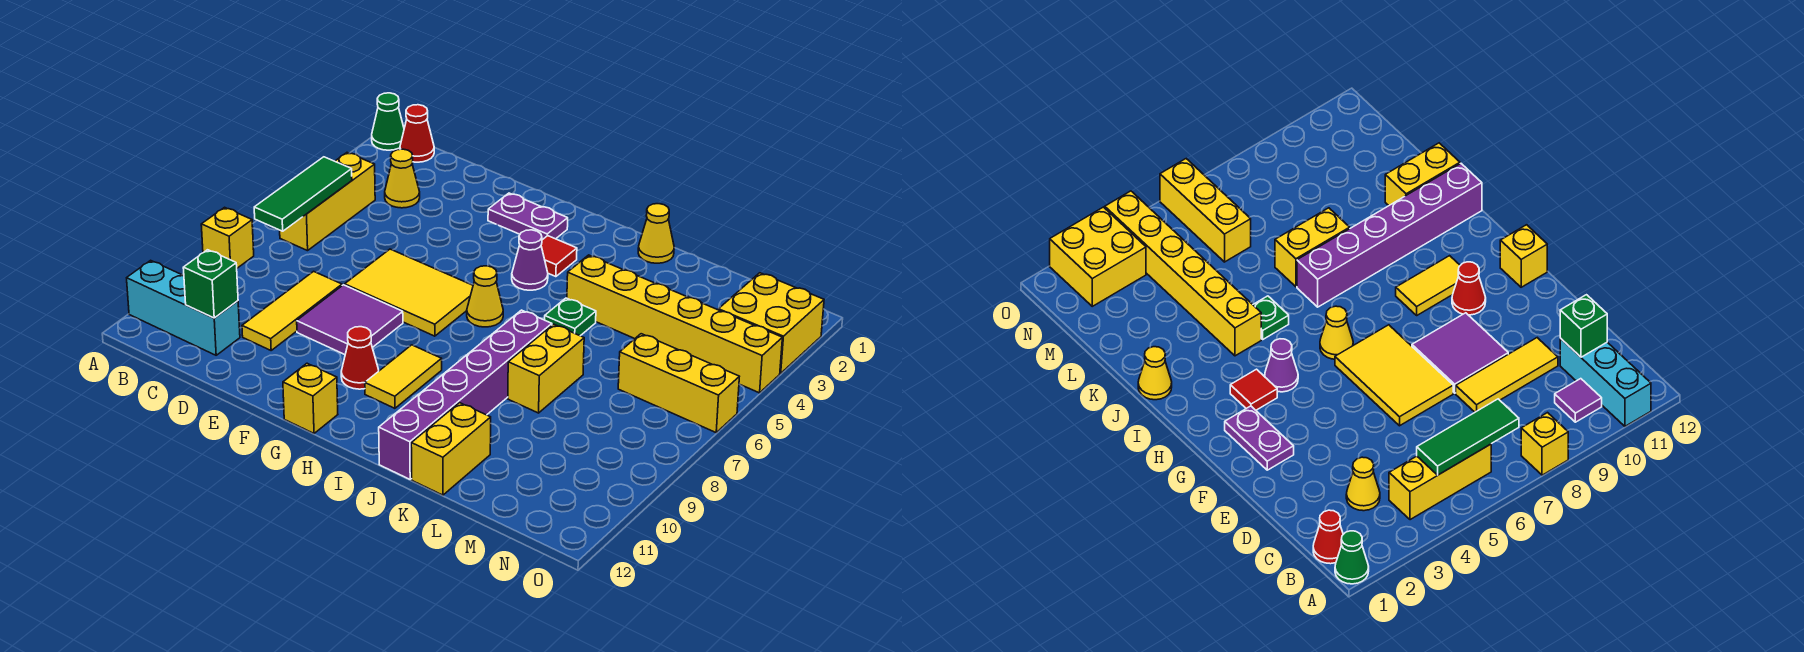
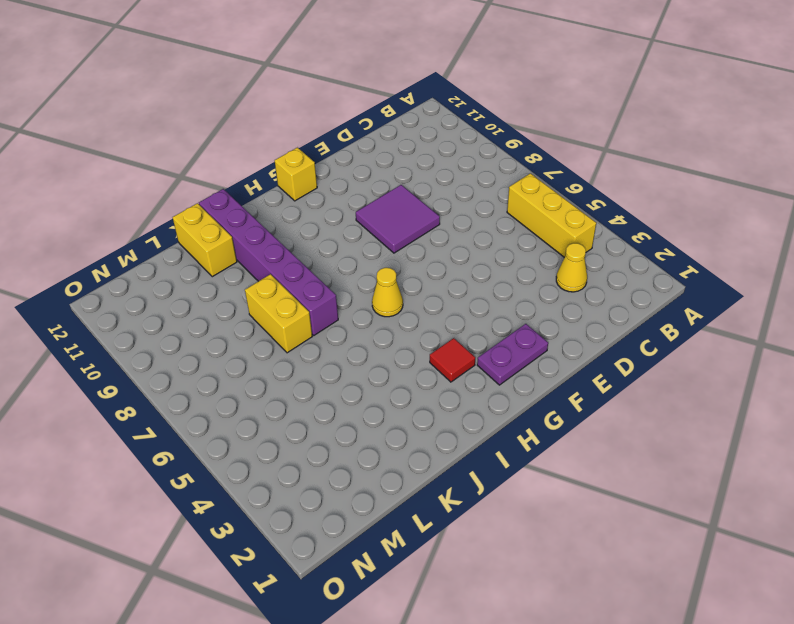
none -> green cone A1 level 1
none -> yellow brick A8 level 1
none -> cyan brick A11:C11 level 1

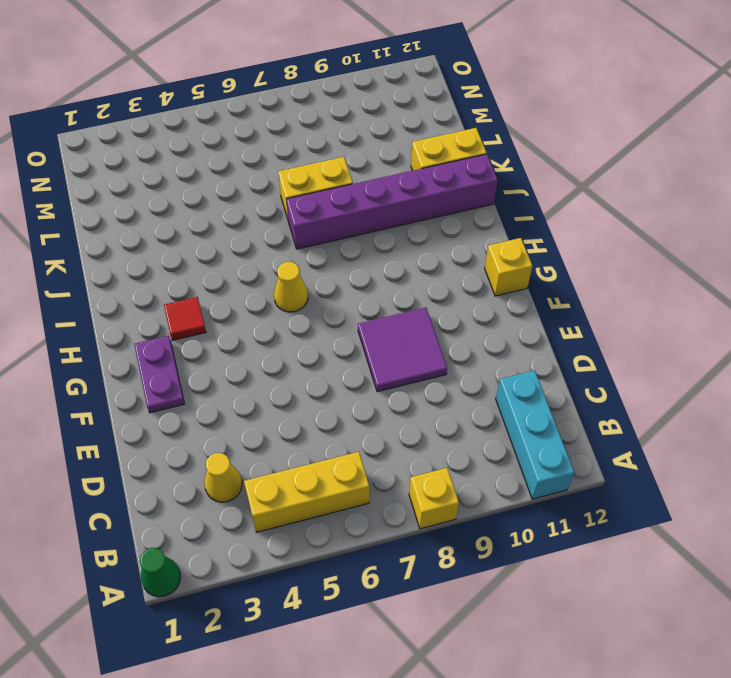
none -> red cone B1 level 1
none -> purple tile B10 level 1
none -> yellow tile D8:D10 level 1

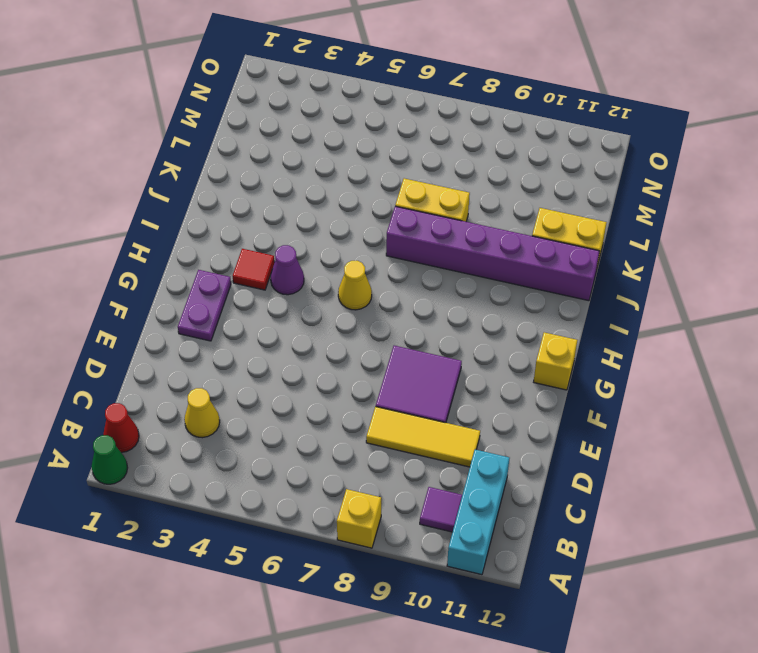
none -> yellow brick B4:B6 level 1
none -> yellow tile E6:G7 level 1
none -> red cone G10 level 1

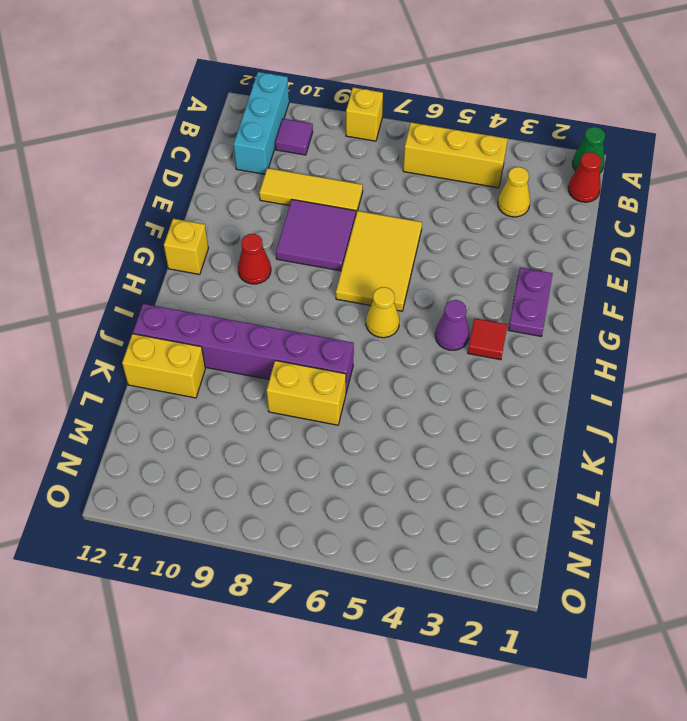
none -> yellow tile H9:H10 level 1
none -> yellow cone J1 level 1
none -> yellow brick J4:O4 level 1

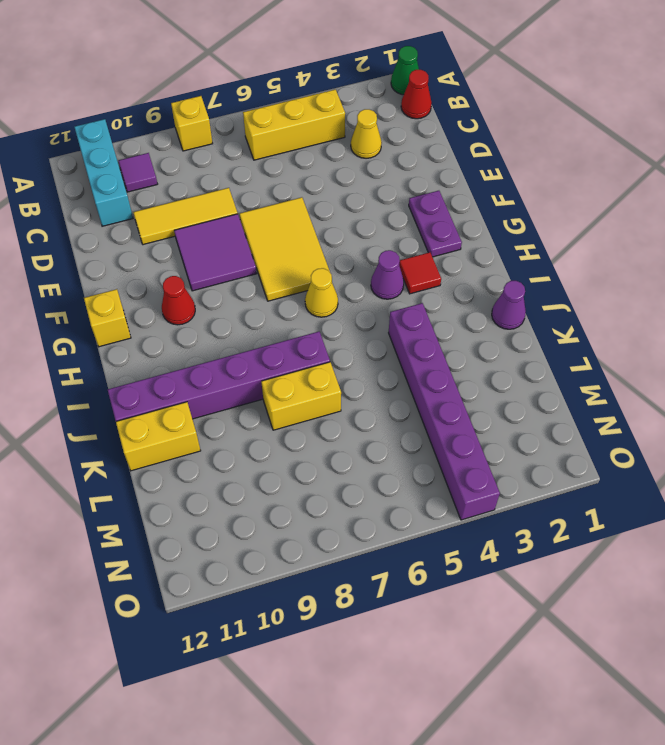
purple cone J1 level 1 -> yellow cone J1 level 1
purple brick J4:O4 level 1 -> yellow brick J4:O4 level 1
none -> yellow tile H9:H10 level 1
none -> green plate J5 level 1
none -> yellow brick M6:O6 level 1

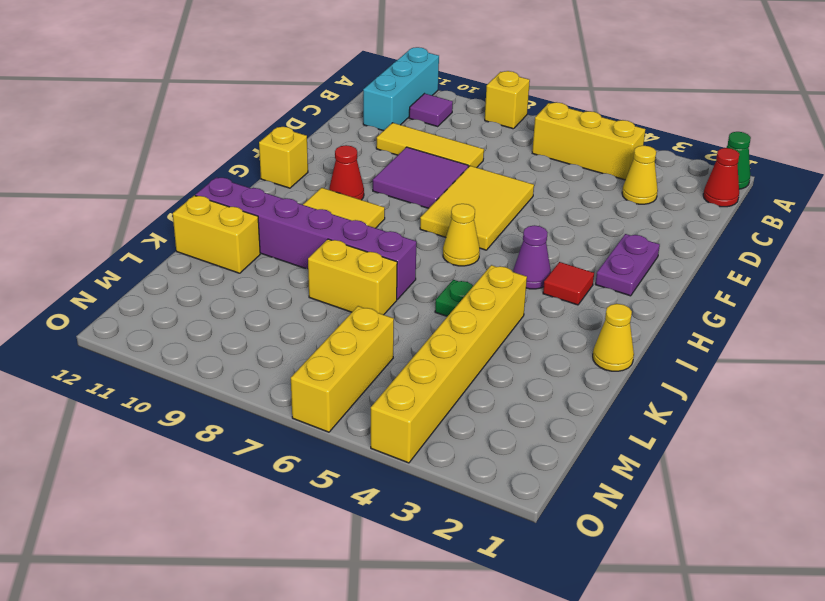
none -> yellow brick N2:O3 level 1
none -> green tile B5:B7 level 2
none -> green brick C11 level 2

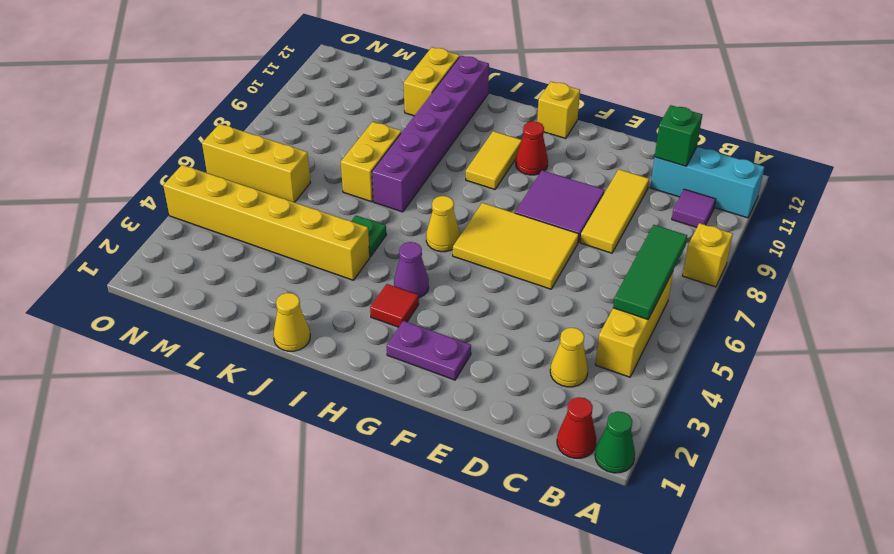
none -> yellow brick N2:O3 level 1

